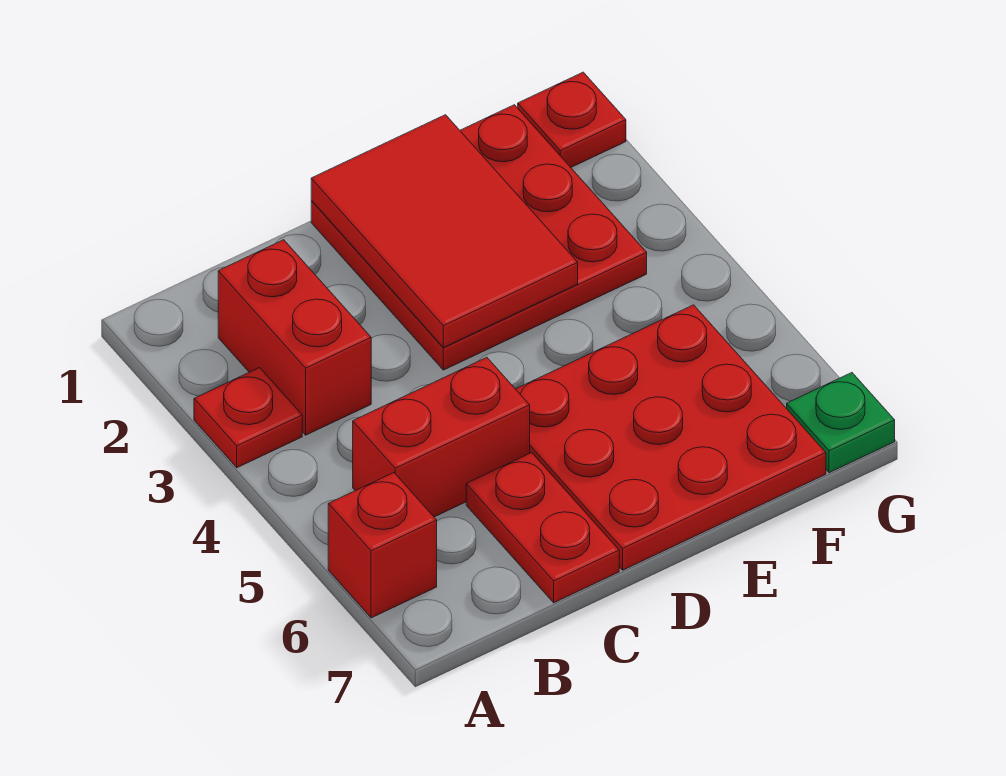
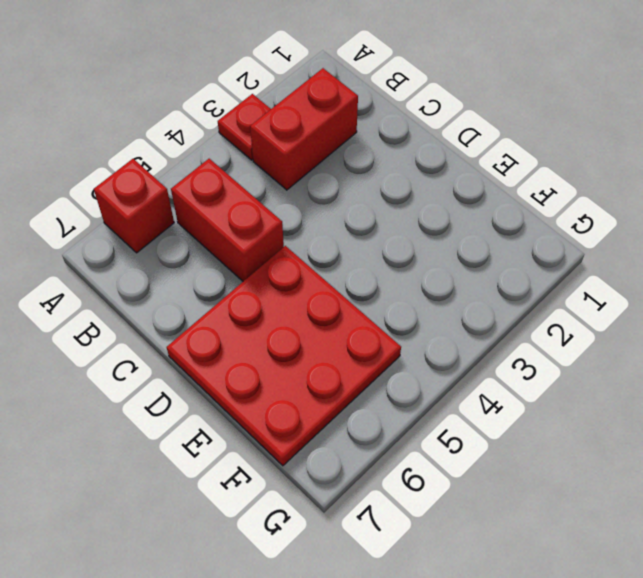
none -> red plate C6:C7 level 1
none -> red plate D1:F3 level 1

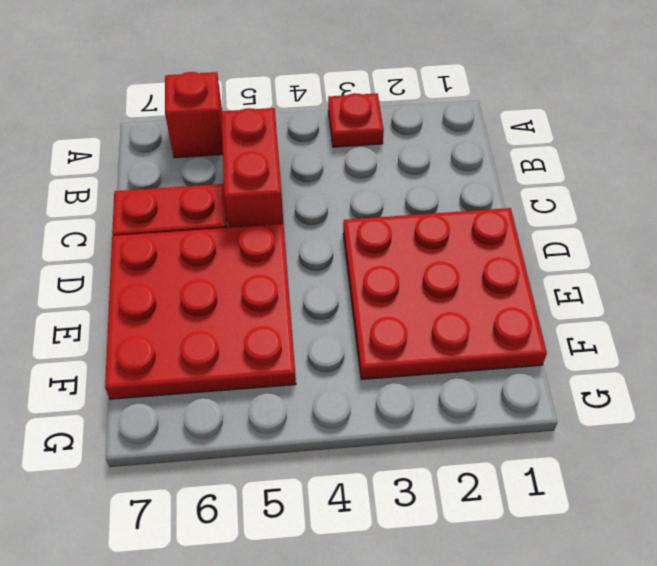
none -> red brick B2:B3 level 1
none -> red plate G1 level 1

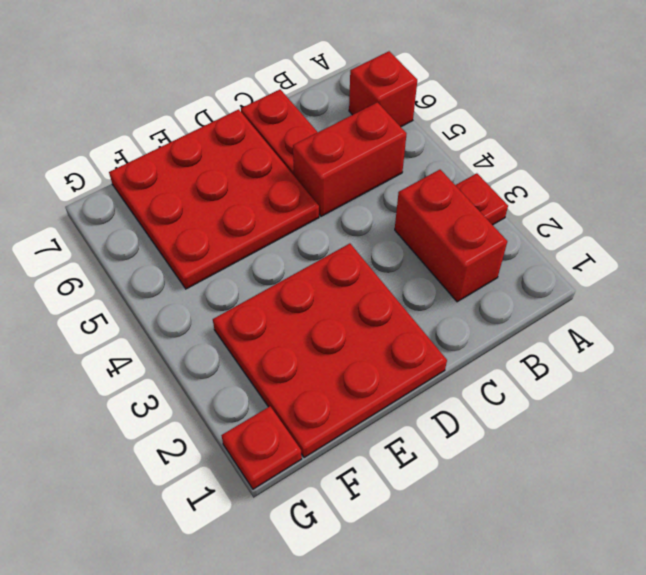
none -> green plate G7 level 1
none -> red tile D1:E3 level 2

